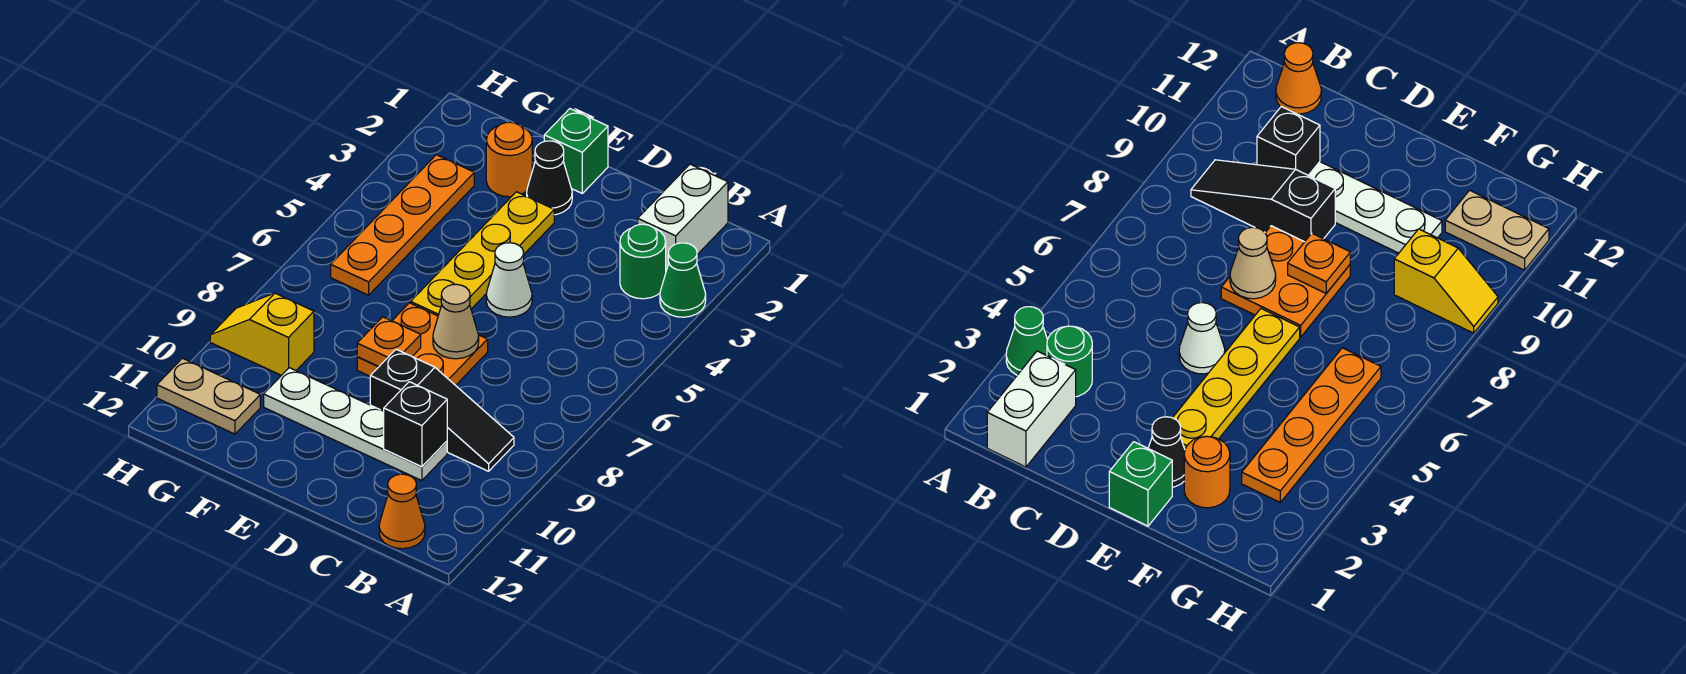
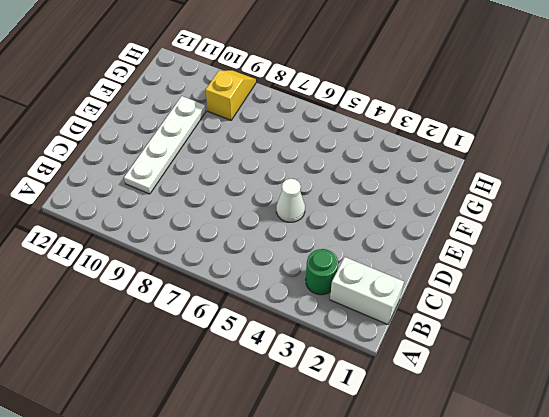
none -> green cone A3 level 1
none -> black slope B9:D9 level 1 top D
none -> orange cone B12 level 1

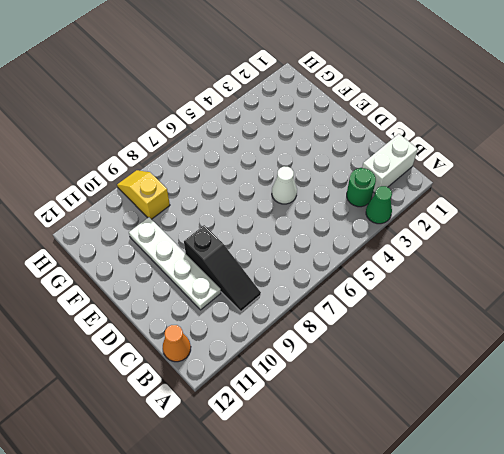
none -> orange plate D7:E8 level 1
none -> green brick E1 level 1
none -> black cone E2 level 1

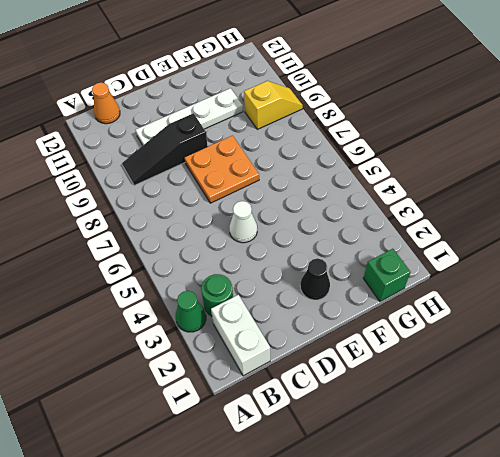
green brick G1 level 1 -> green brick E1 level 1
none -> yellow plate E3:E6 level 1
none -> orange round brick F2 level 1
none -> orange plate G3:G6 level 1

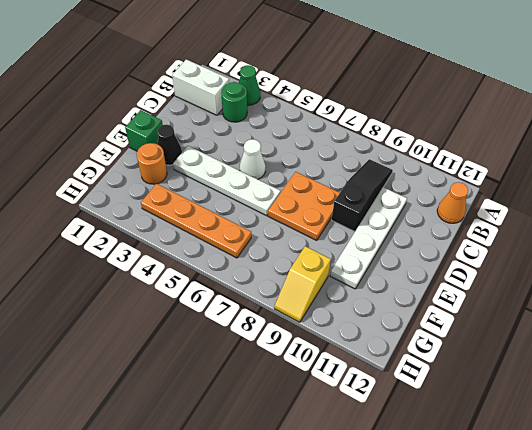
white plate E3:E6 level 1 -> yellow plate E3:E6 level 1
none -> tan plate G11:H11 level 1
none -> black brick C10 level 2
none -> tan cone D7 level 2

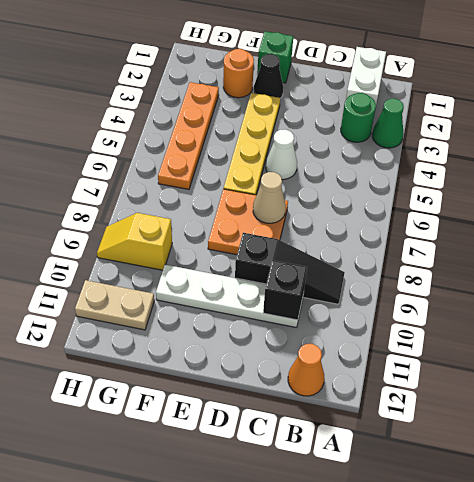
none -> orange plate E8 level 2

